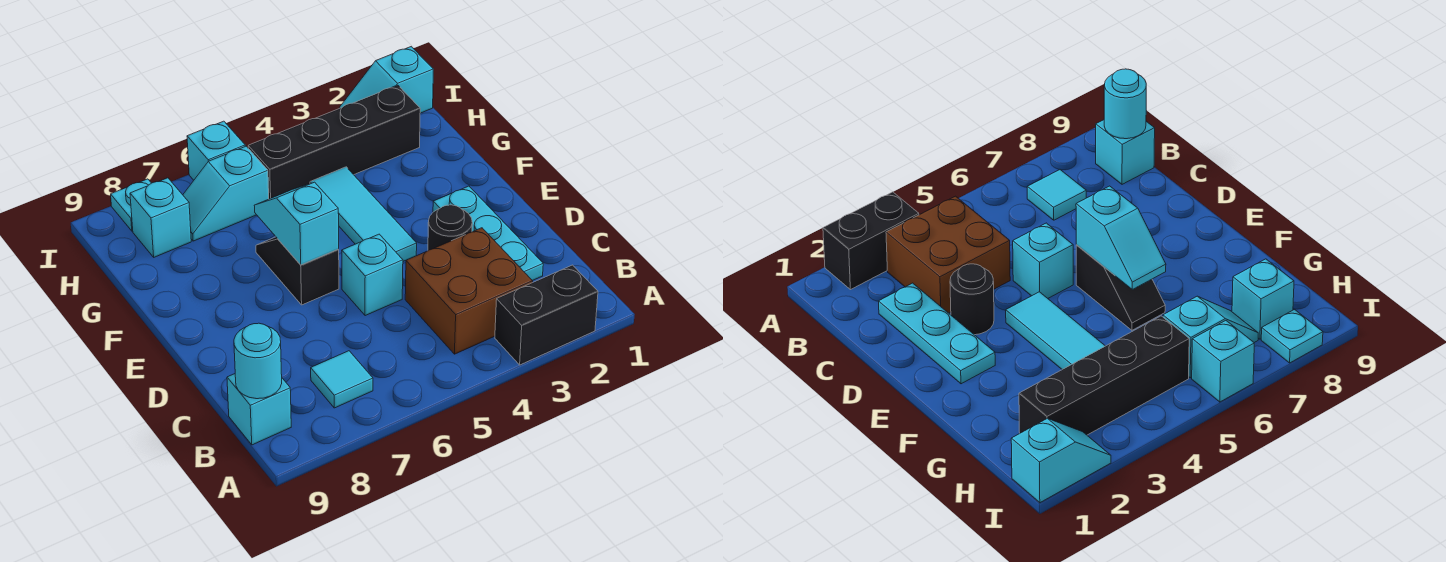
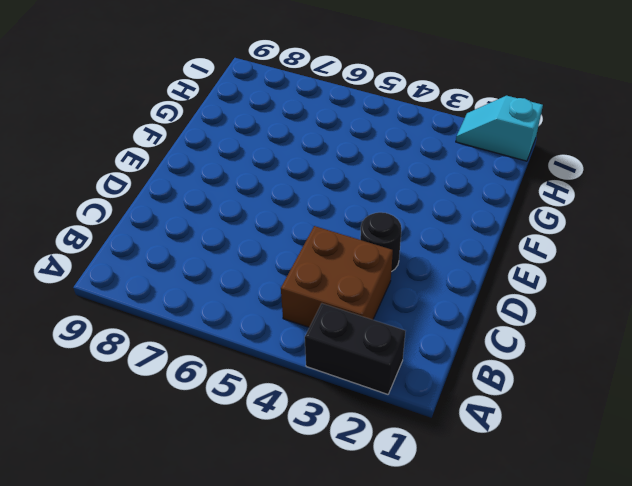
none -> cyan tile B7 level 1
none -> cyan brick B9 level 1
none -> cyan plate C2:E2 level 1

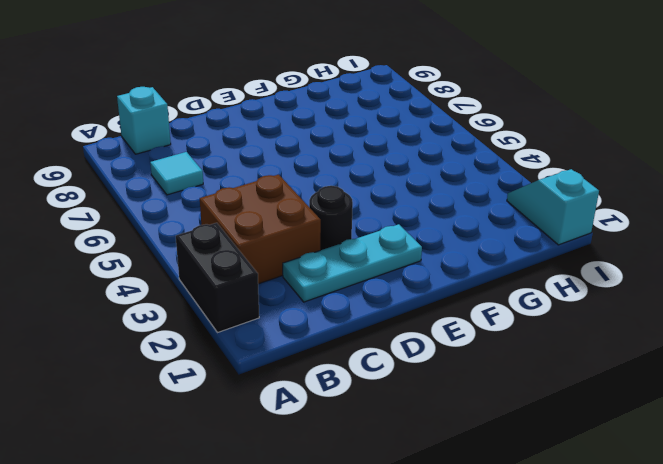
none -> cyan brick D5 level 1
none -> cyan tile E4:G4 level 1
none -> black slope E6:F6 level 1 top E

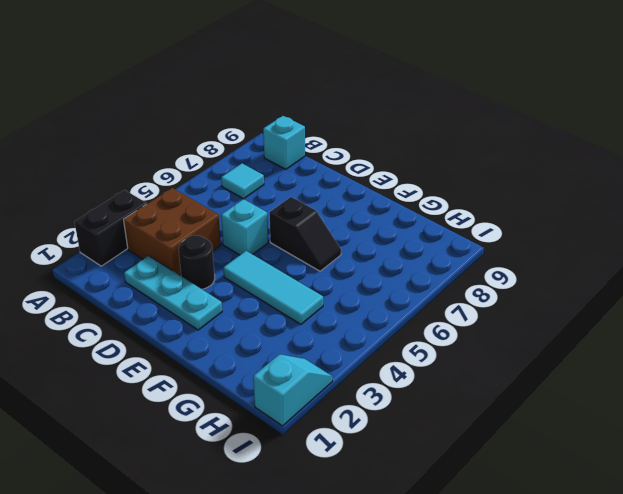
none -> black brick H2:H5 level 1
none -> cyan slope H6:H7 level 1 top 6
none -> cyan brick H8 level 1

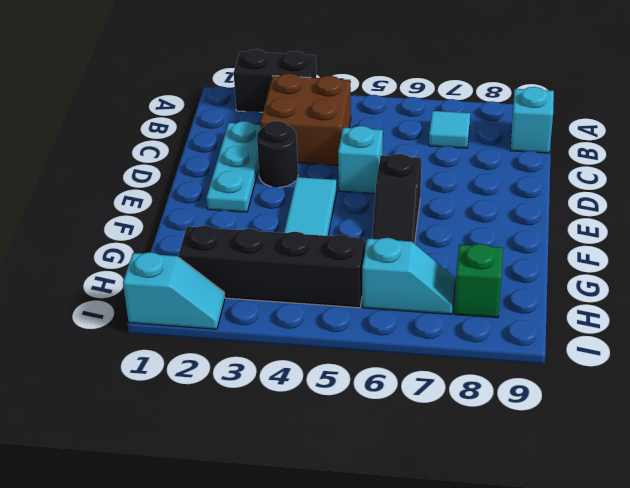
green brick H8 level 1 -> cyan brick H8 level 1
none -> cyan brick I6 level 1
none -> cyan plate I8 level 1
none -> cyan round brick B9 level 2

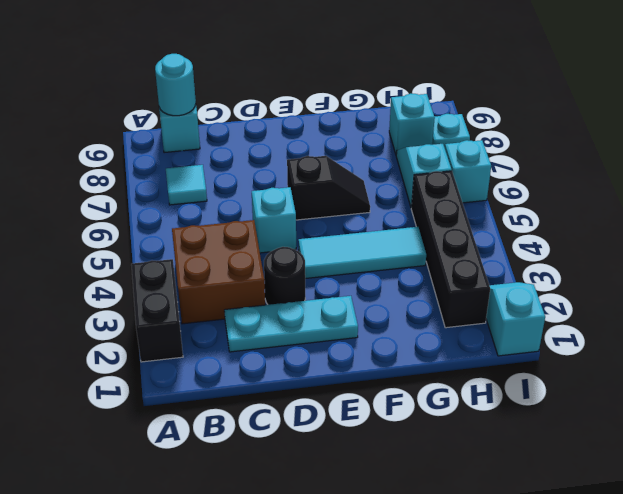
none -> cyan slope E6:F6 level 2 top E

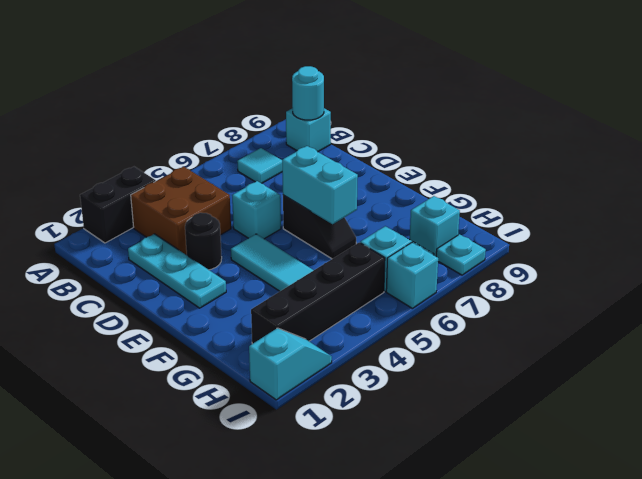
cyan brick E6:F6 level 2 -> cyan slope E6:F6 level 2 top E

